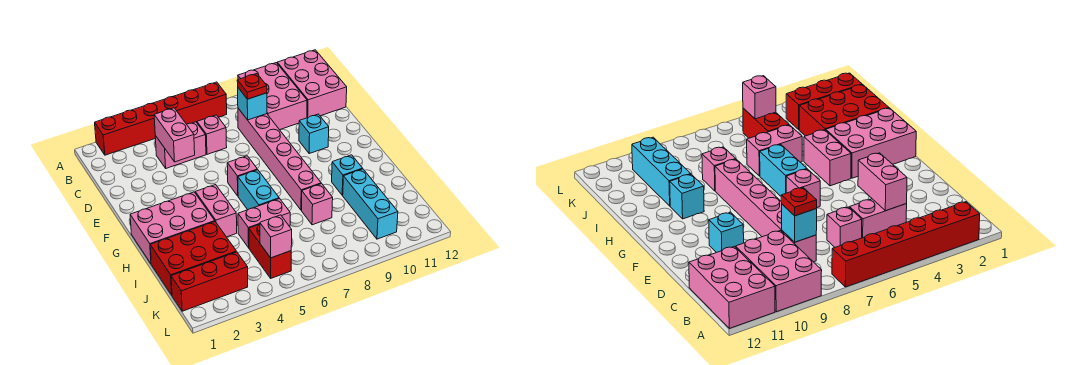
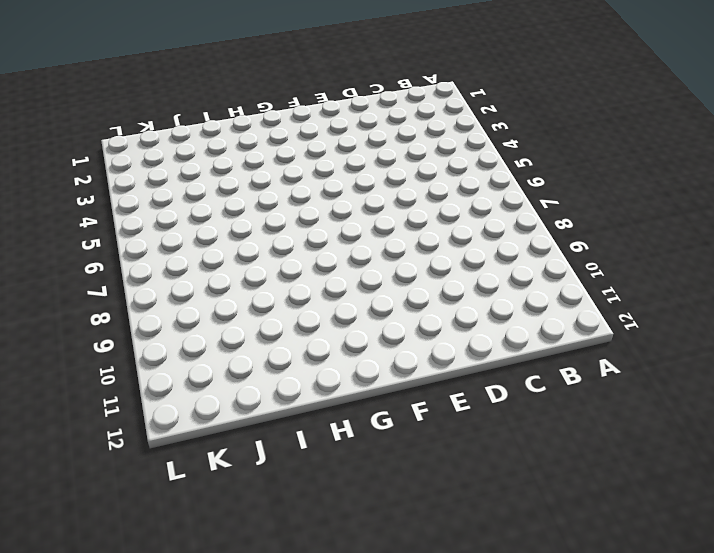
none -> red brick A2:A7 level 1
none -> pink brick A9:C10 level 1
none -> pink brick A11:C12 level 1

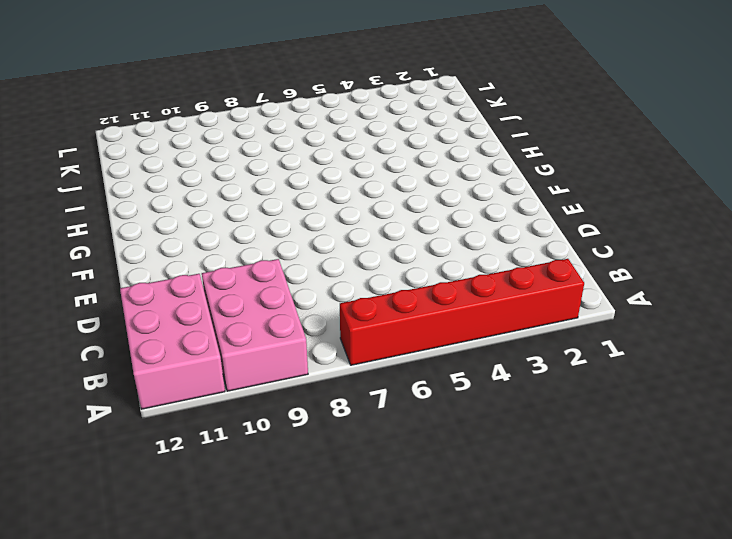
none -> pink brick C4:C5 level 1
none -> pink brick C6 level 1
none -> pink brick C8:H8 level 1

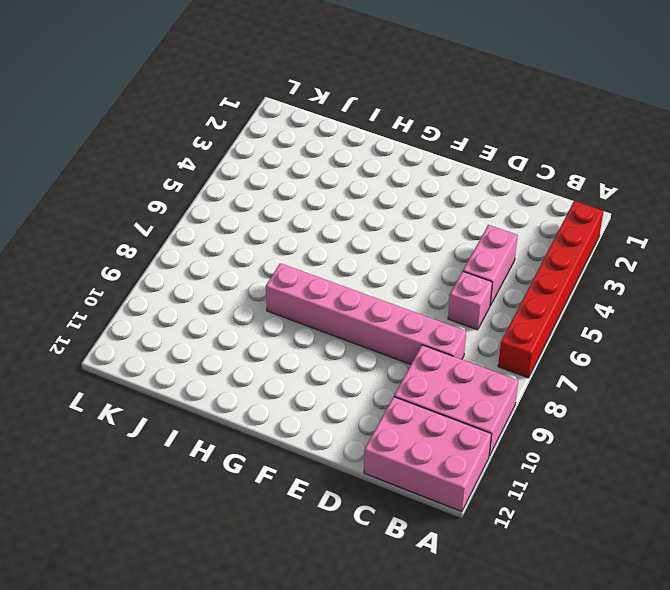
none -> cyan brick E10 level 1
none -> pink brick F6 level 1
none -> pink brick G1:H3 level 1

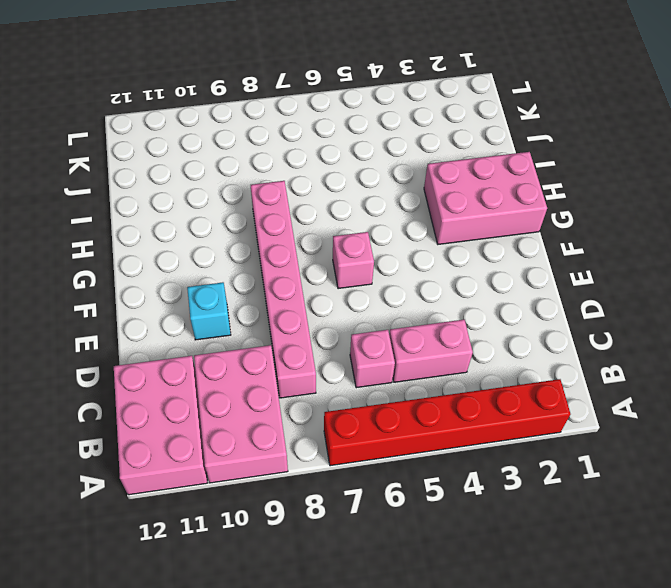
none -> pink brick G4:H4 level 1
none -> cyan brick G6:H6 level 1
none -> cyan brick H10 level 1

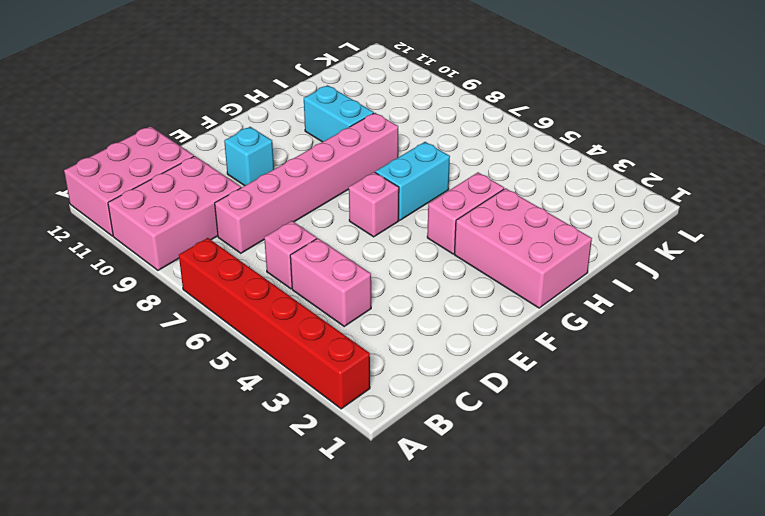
cyan brick H9:H10 level 1 -> cyan brick H10 level 1
none -> red brick I1:J3 level 1
none -> pink brick I5:I6 level 1
none -> pink brick I8 level 1

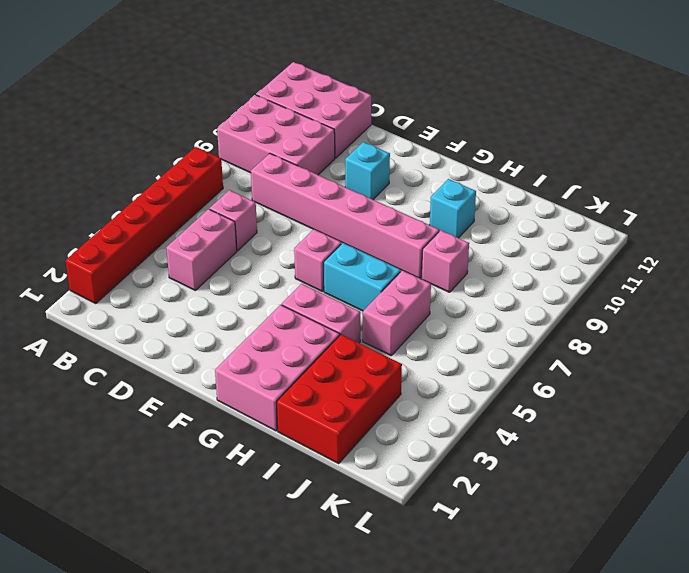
none -> cyan brick I10:K10 level 1
none -> red brick J5:K5 level 1
none -> red brick K1:K3 level 1

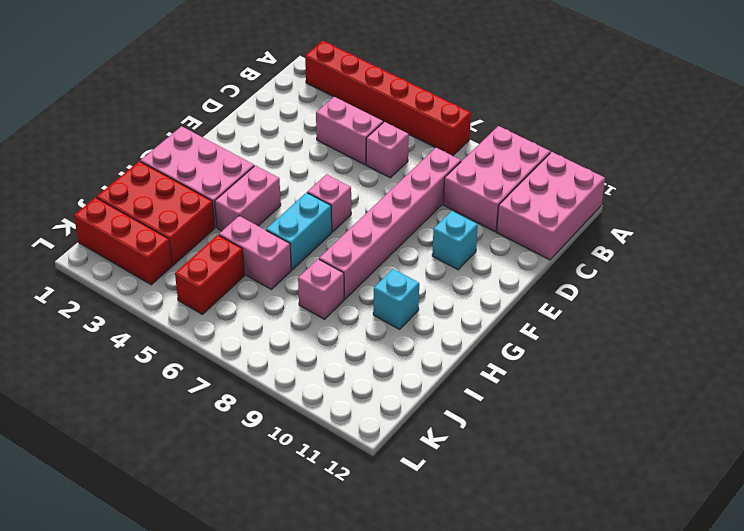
none -> cyan brick I10:K10 level 1
none -> pink brick C4:D4 level 2
none -> cyan brick C8 level 2

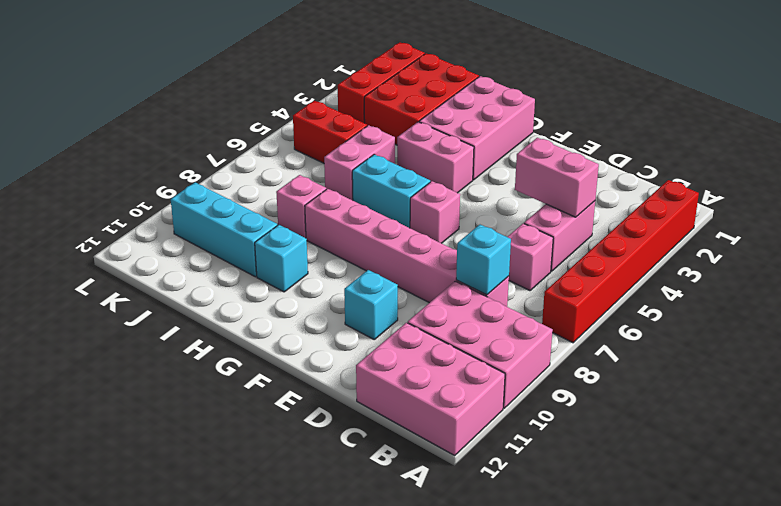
none -> pink brick K5 level 2
none -> red plate C8 level 3

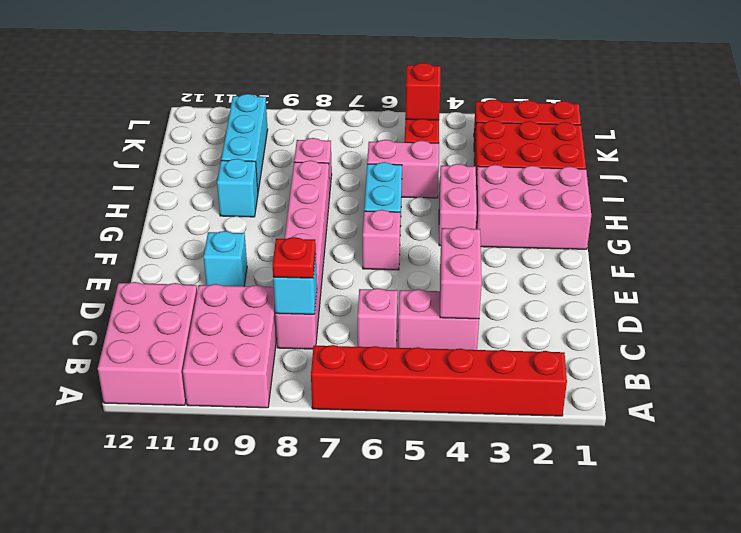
red brick K5 level 2 -> pink brick K5 level 2

